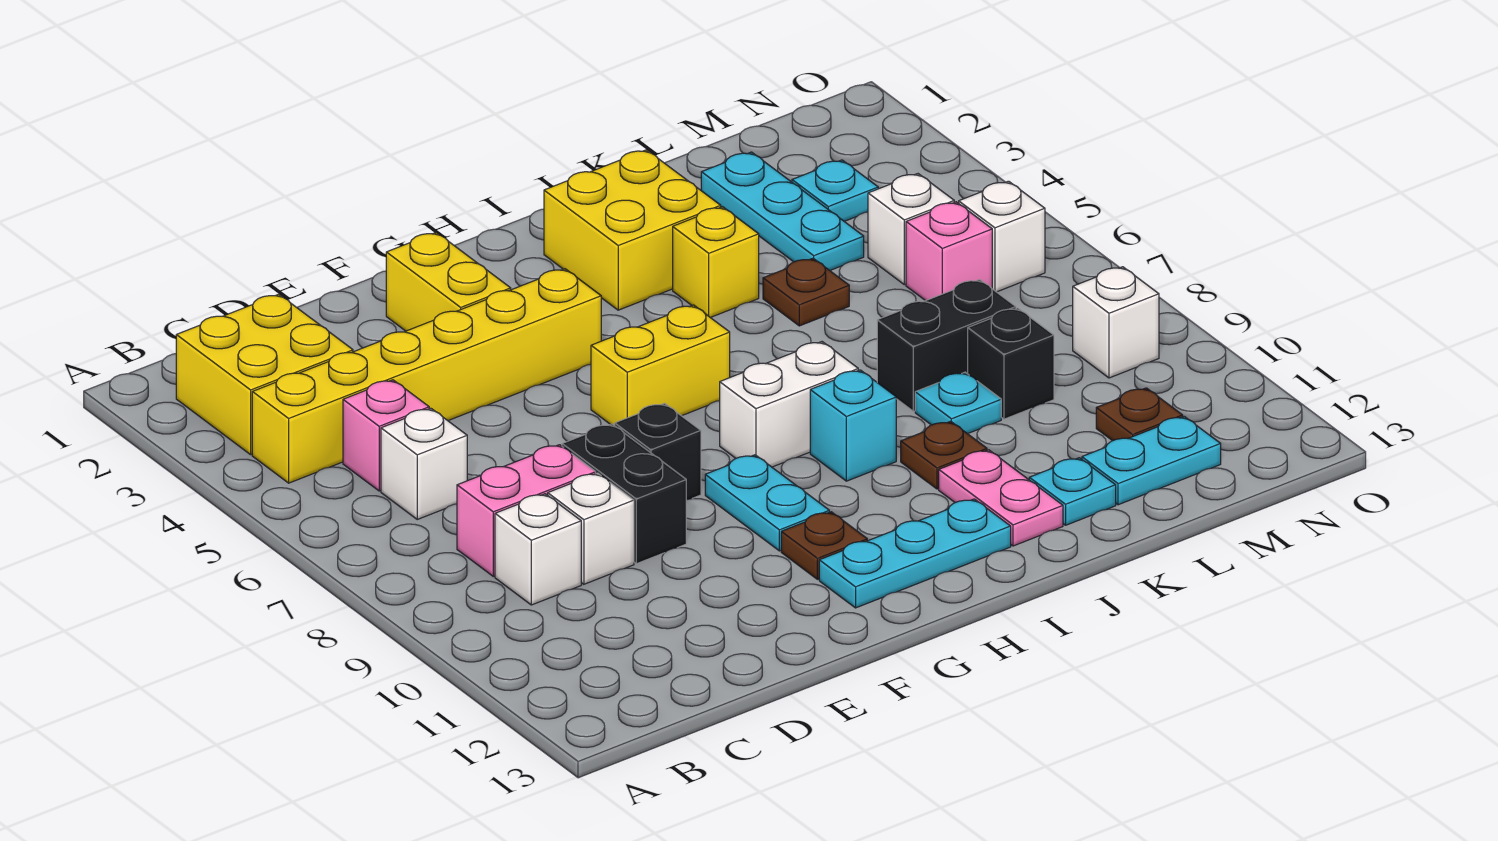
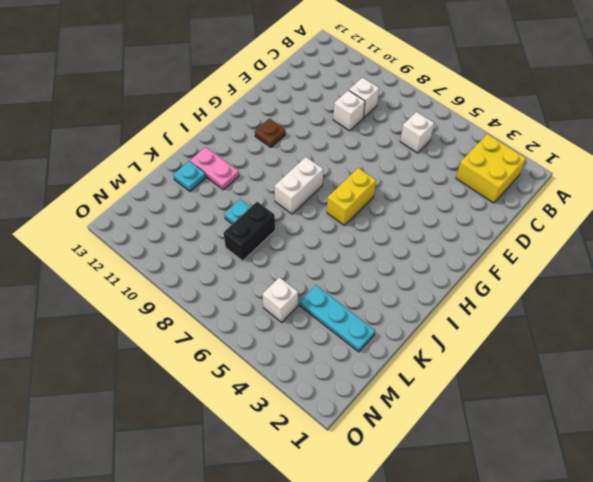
none -> yellow brick B4:G4 level 1
none -> pink brick C5 level 1
none -> pink brick C8:D8 level 1
none -> black brick E8:E9 level 1

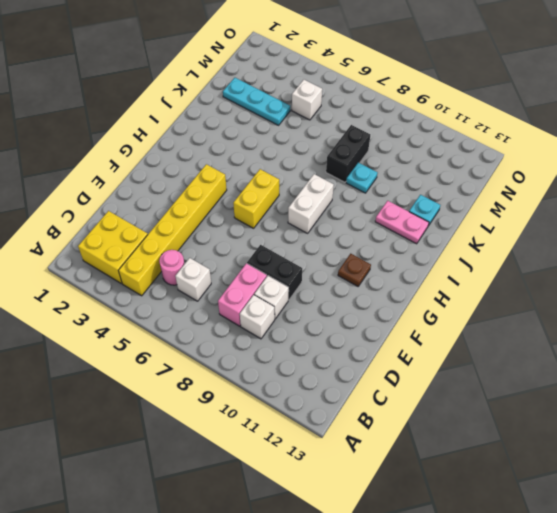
pink round brick C5 level 1 -> pink brick C5 level 1
none -> yellow brick F2:F3 level 1
none -> black brick F8 level 1
none -> cyan plate G9:G10 level 1
none -> cyan plate G12:I12 level 1

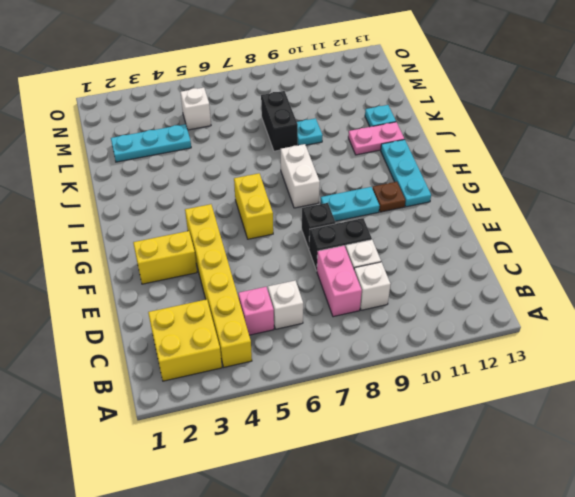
none -> yellow brick I2:J3 level 1
none -> cyan brick I9 level 1
none -> yellow brick J4 level 1
none -> brown plate J10 level 1

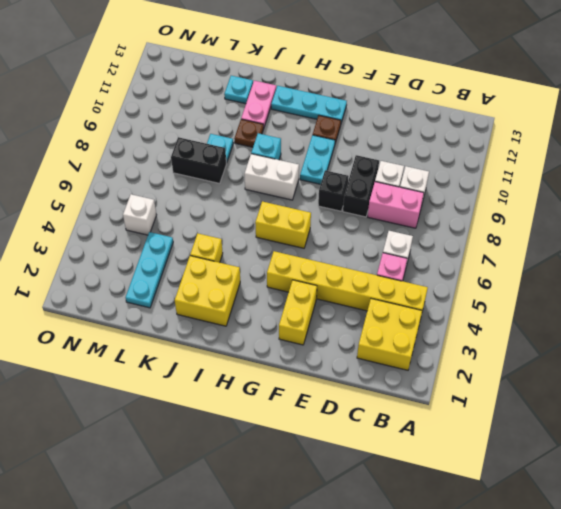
none -> brown plate K5 level 1
none -> black brick L9 level 1
none -> cyan plate L12:M12 level 1
none -> cyan plate M3 level 1

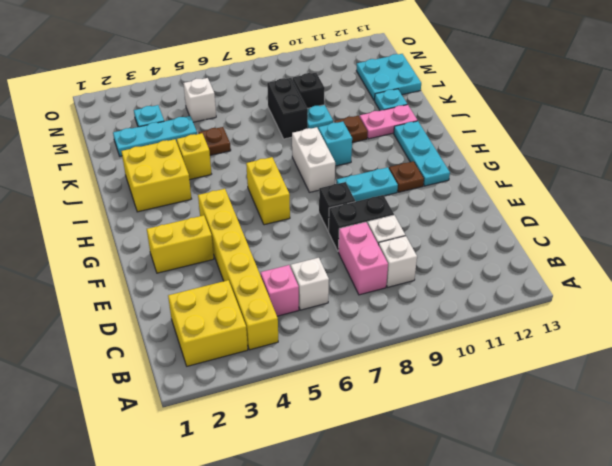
cyan plate L12:M13 level 1 -> cyan plate L12:M12 level 1
none -> pink brick M6 level 1
none -> brown plate M11 level 1
none -> white brick N6 level 1
none -> white brick N9 level 1

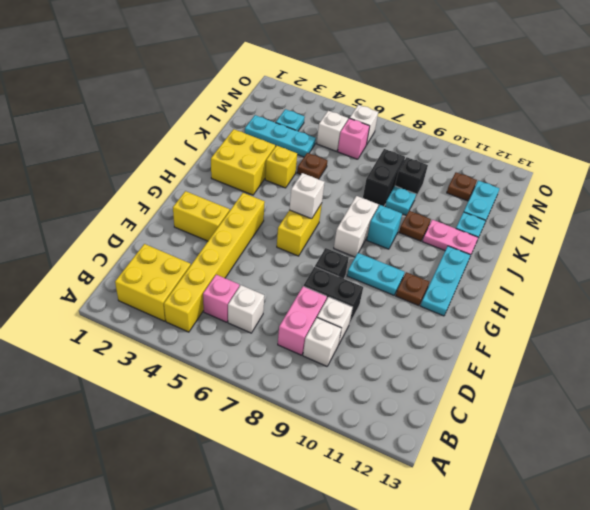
white brick H6 level 2 -> white brick N9 level 1

